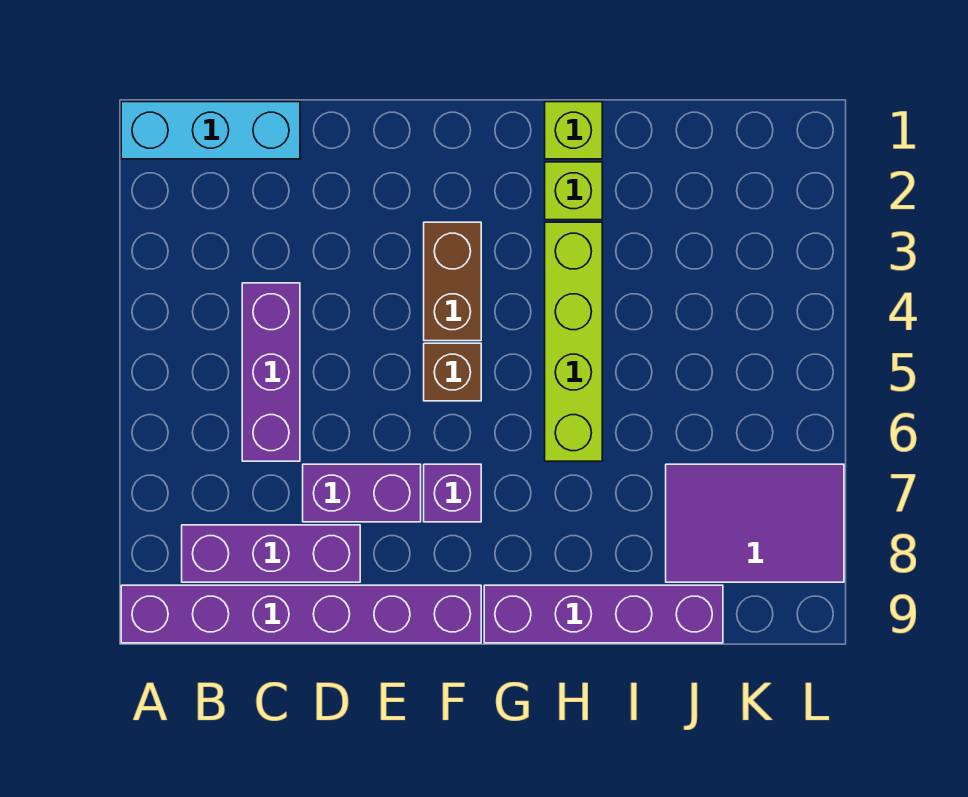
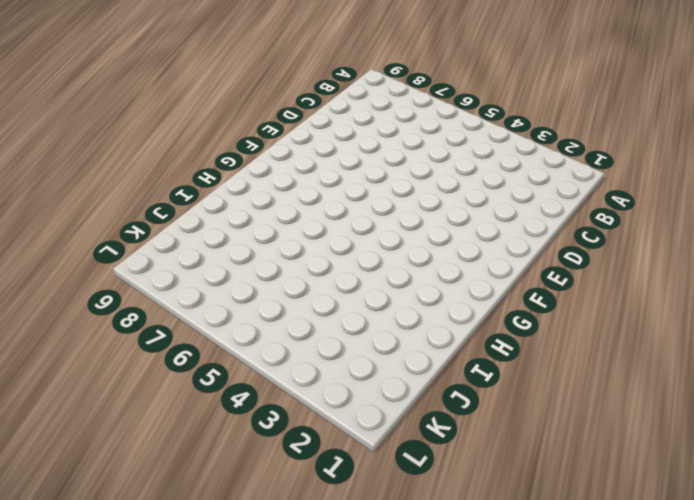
none -> cyan brick A1:C1 level 1
none -> purple brick A9:F9 level 1
none -> purple brick B8:D8 level 1

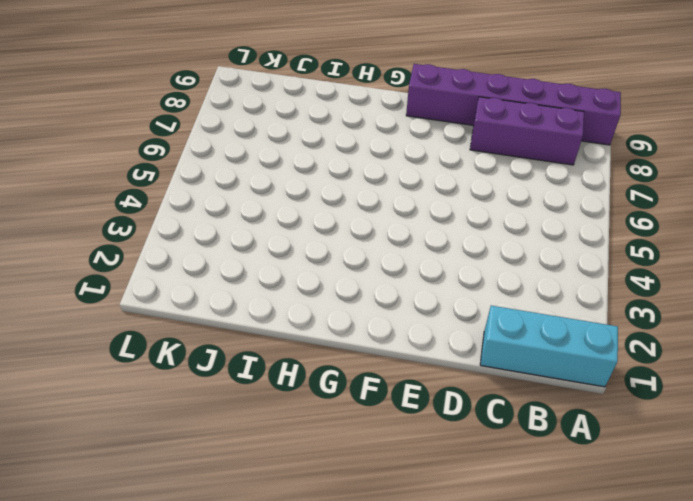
none -> purple brick C4:C6 level 1
none -> purple brick D7:E7 level 1
none -> brown brick F3:F4 level 1

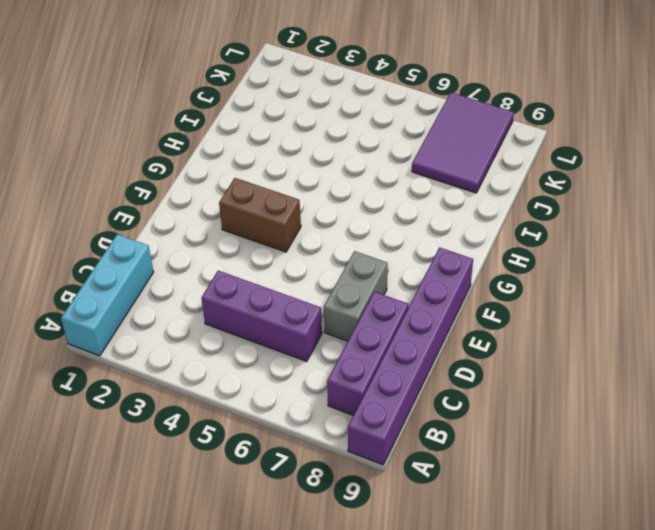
grey brick D7:E7 level 1 -> purple brick D7:E7 level 1
none -> brown brick F5 level 1
none -> purple brick F7 level 1
none -> purple brick G9:J9 level 1

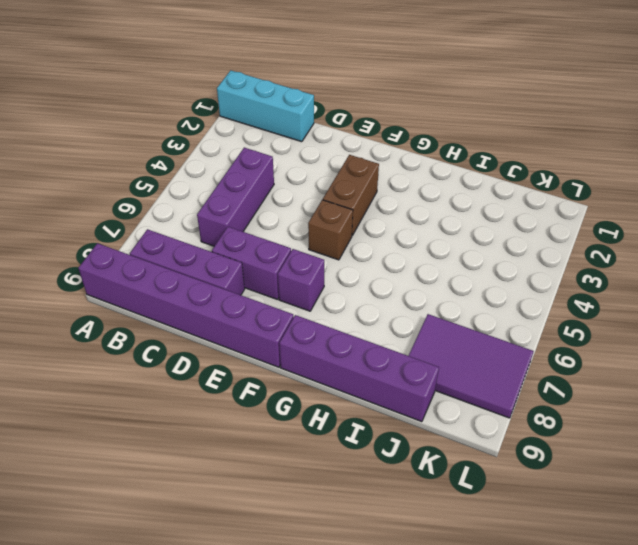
none -> lime brick H1 level 1
none -> lime brick H2 level 1
none -> lime brick H3:H6 level 1

